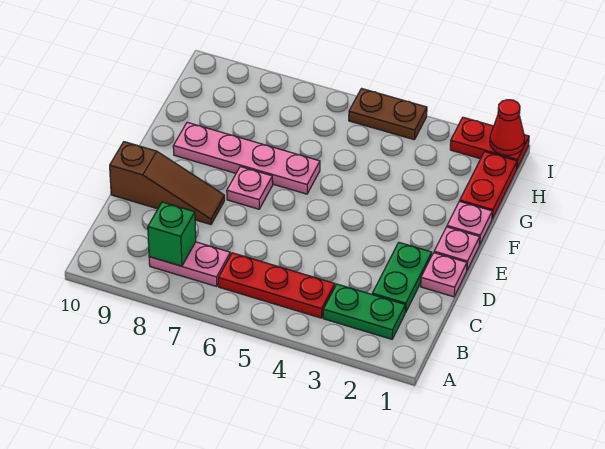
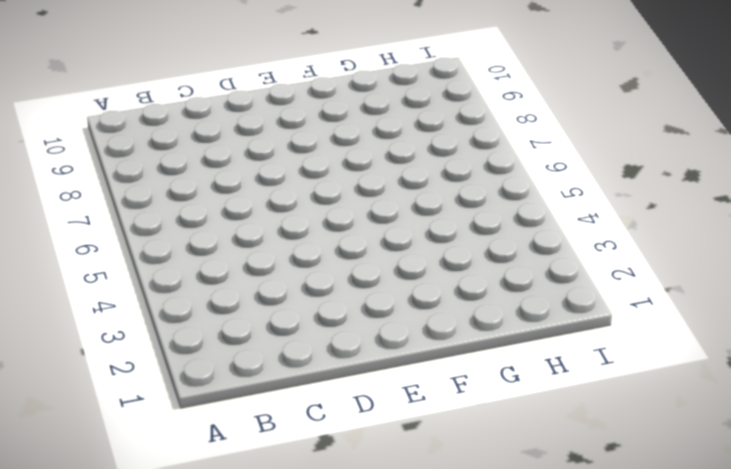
none -> green plate B2:B3 level 1
none -> red plate B4:B6 level 1
none -> pink plate B7:B8 level 1

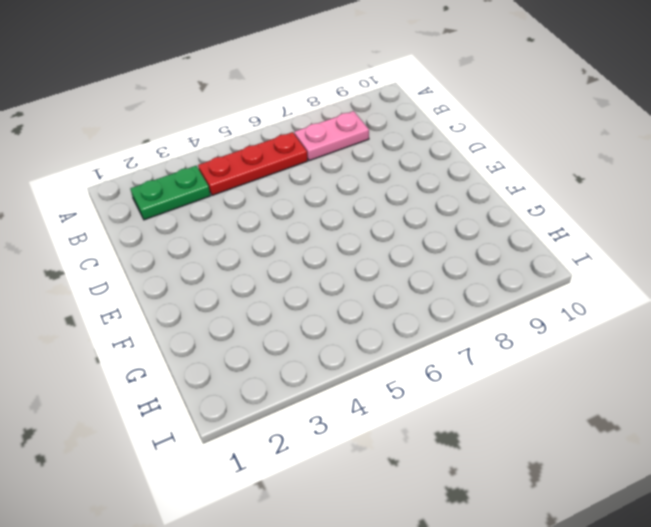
none -> green plate C2:D2 level 1
none -> pink plate D1 level 1
none -> brown slope D8:D10 level 1 top 10

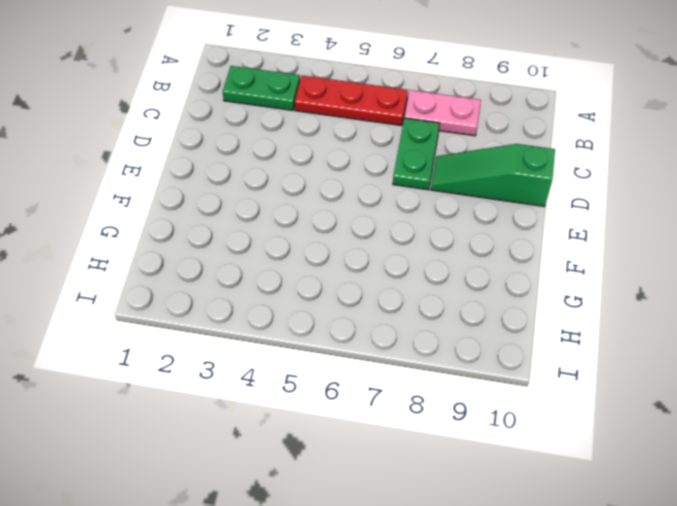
green plate C7:D7 level 1 -> green plate C2:D2 level 1
green slope D8:D10 level 1 top 10 -> brown slope D8:D10 level 1 top 10
none -> pink plate D1 level 1
none -> pink plate E1 level 1
none -> pink plate E7 level 1

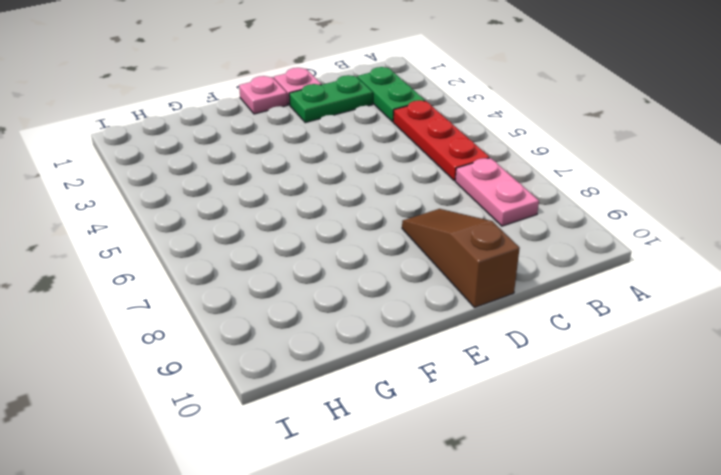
none -> pink plate E7 level 1
none -> pink plate F1 level 1
none -> pink plate F6:F9 level 1

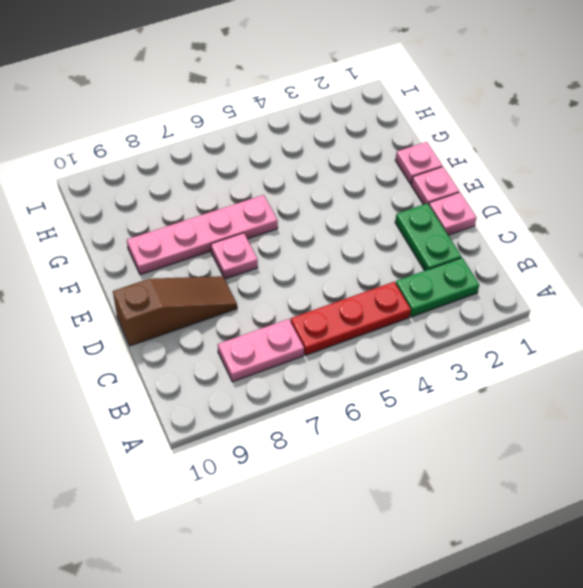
none -> red plate G1:H1 level 1
none -> red plate I1:I2 level 1
none -> brown plate I4:I5 level 1

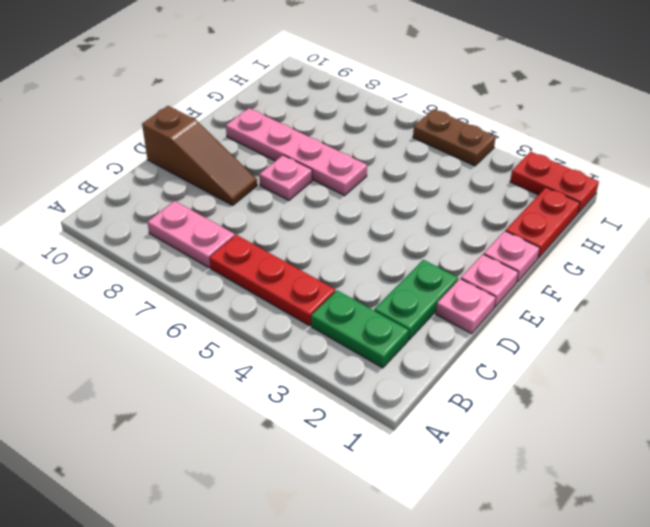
none -> green brick B8 level 2
none -> red cone I1 level 2

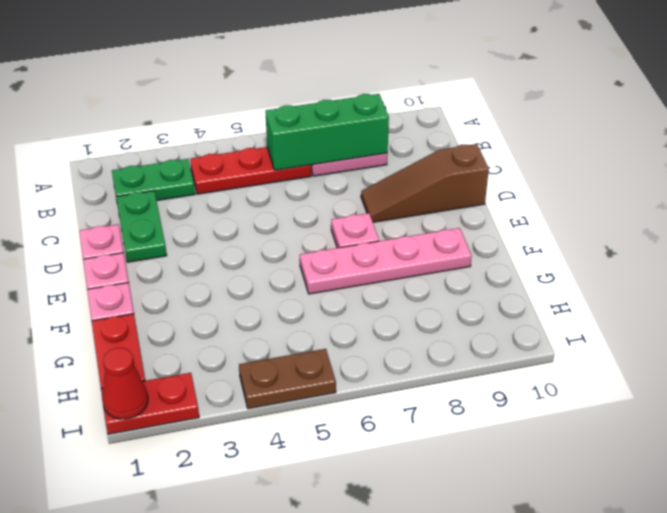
green brick B6:B8 level 2 -> green brick B8 level 2

